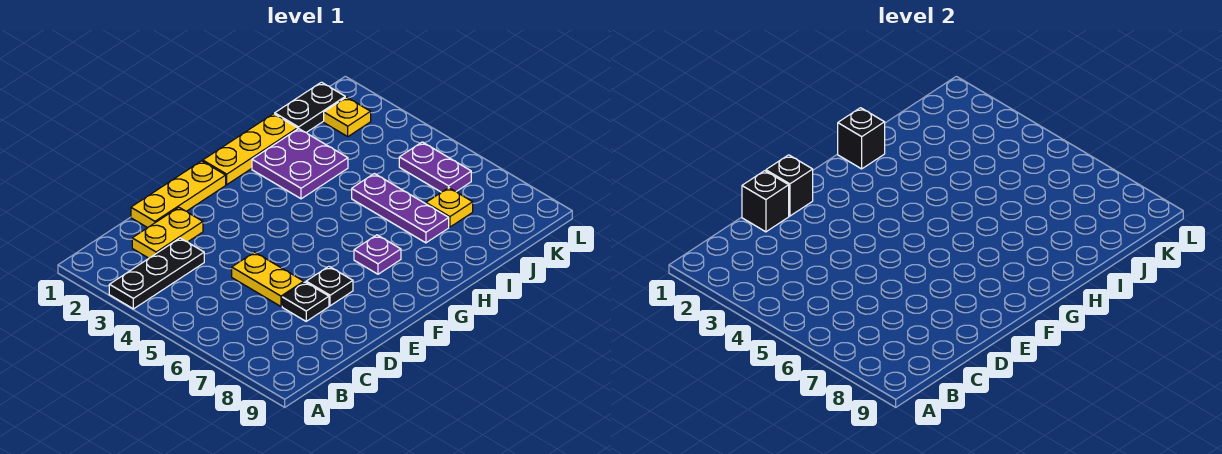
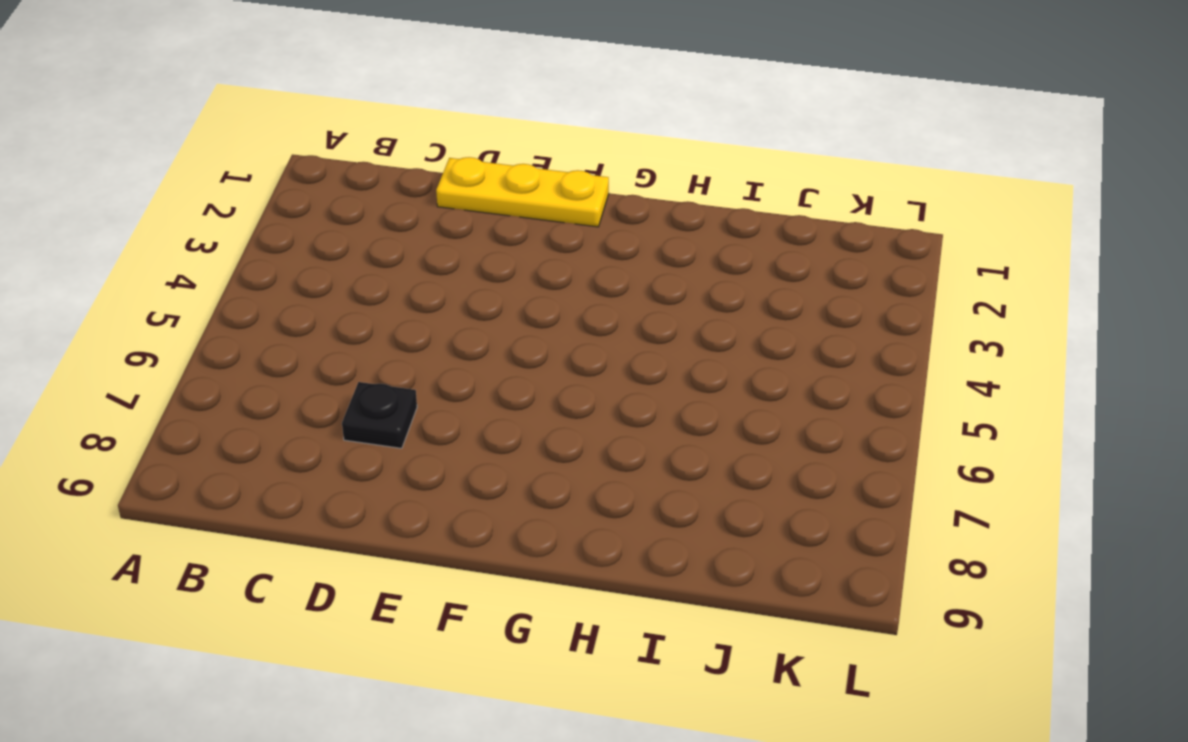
none -> black plate A3:C3 level 1
none -> yellow plate C2:D2 level 1
none -> yellow plate D5:D6 level 1

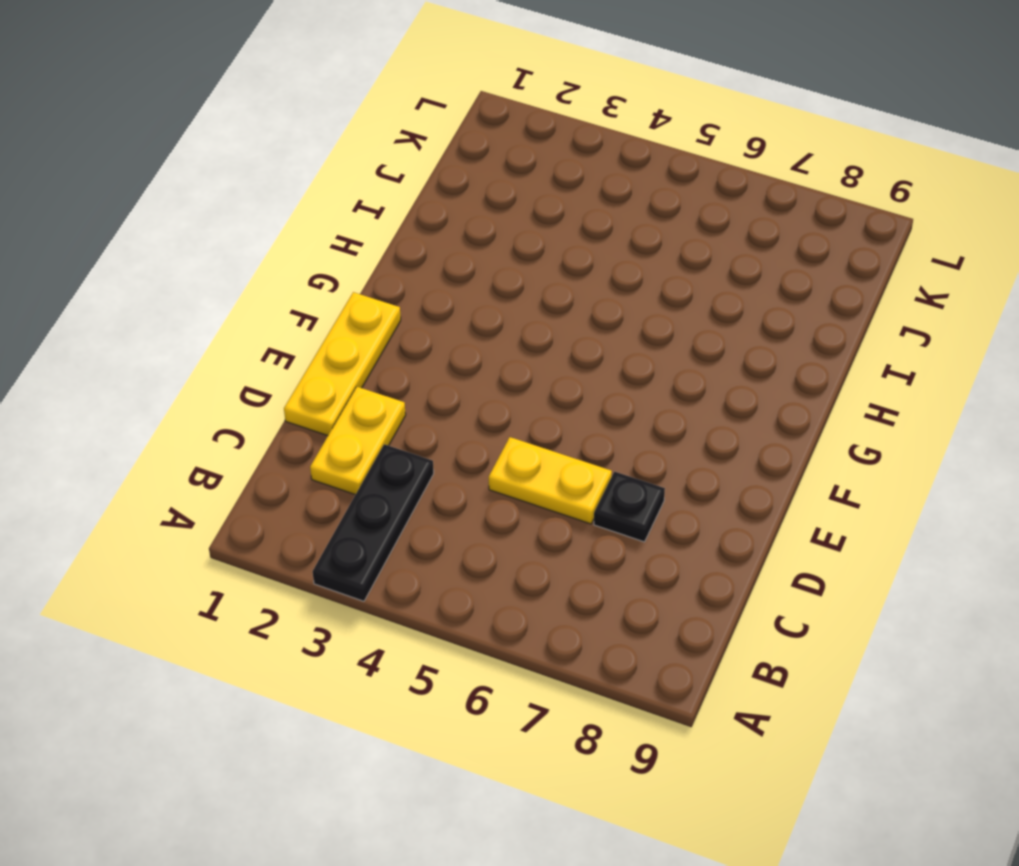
none -> black plate E7 level 1
none -> yellow plate G1:I1 level 1
none -> purple plate G7 level 1

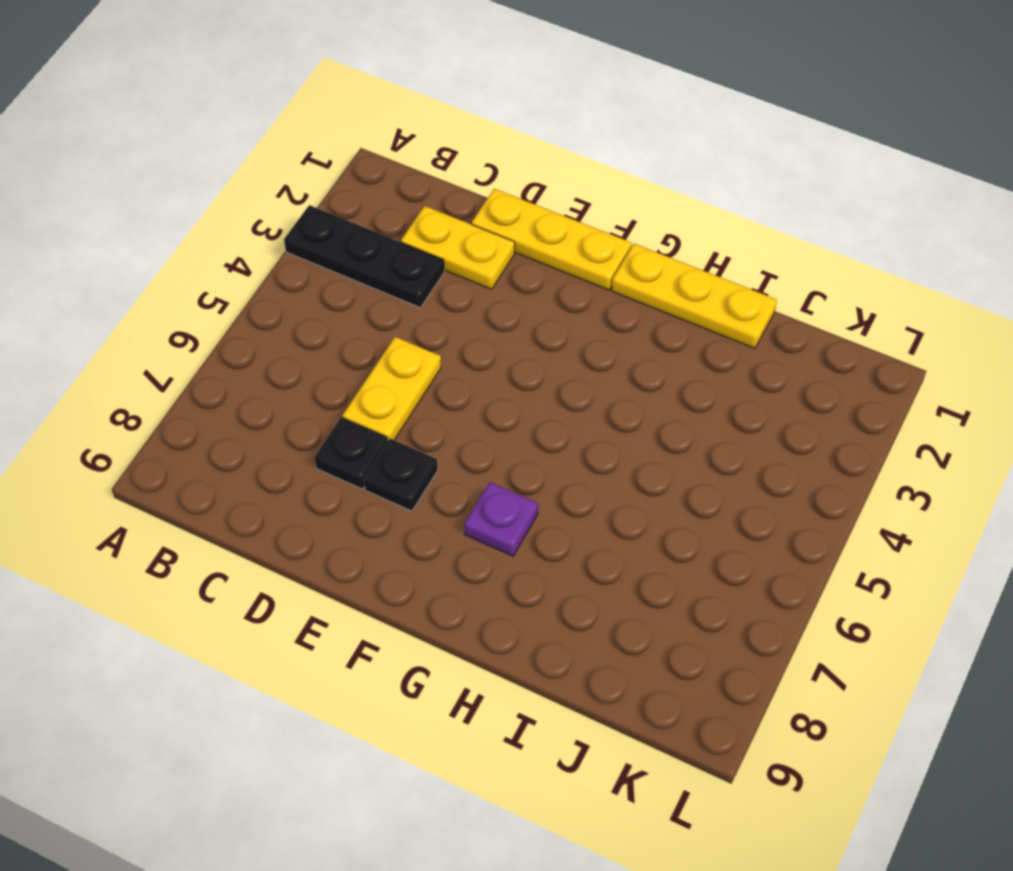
none -> purple plate H2:I3 level 1
none -> purple plate I5:I7 level 1
none -> black plate J1:K1 level 1

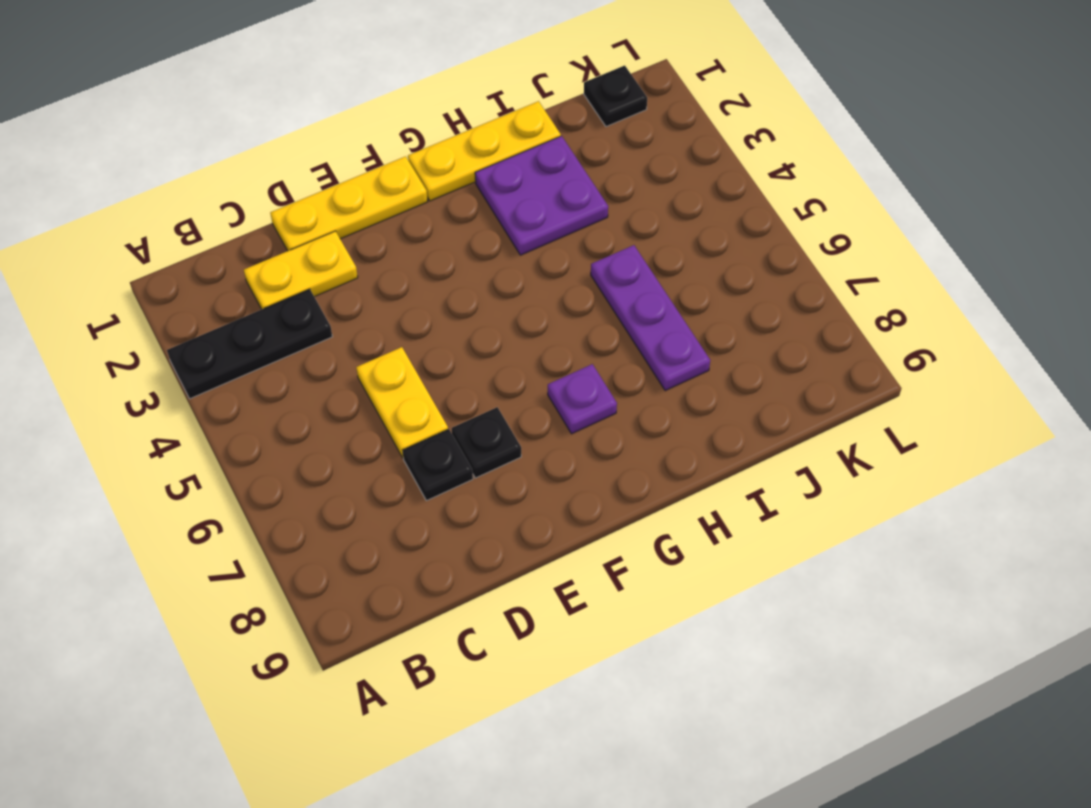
black plate K1 level 1 -> black plate J1:K1 level 1
none -> yellow plate J7 level 1
none -> yellow plate K2 level 1
none -> purple plate K5:K6 level 1

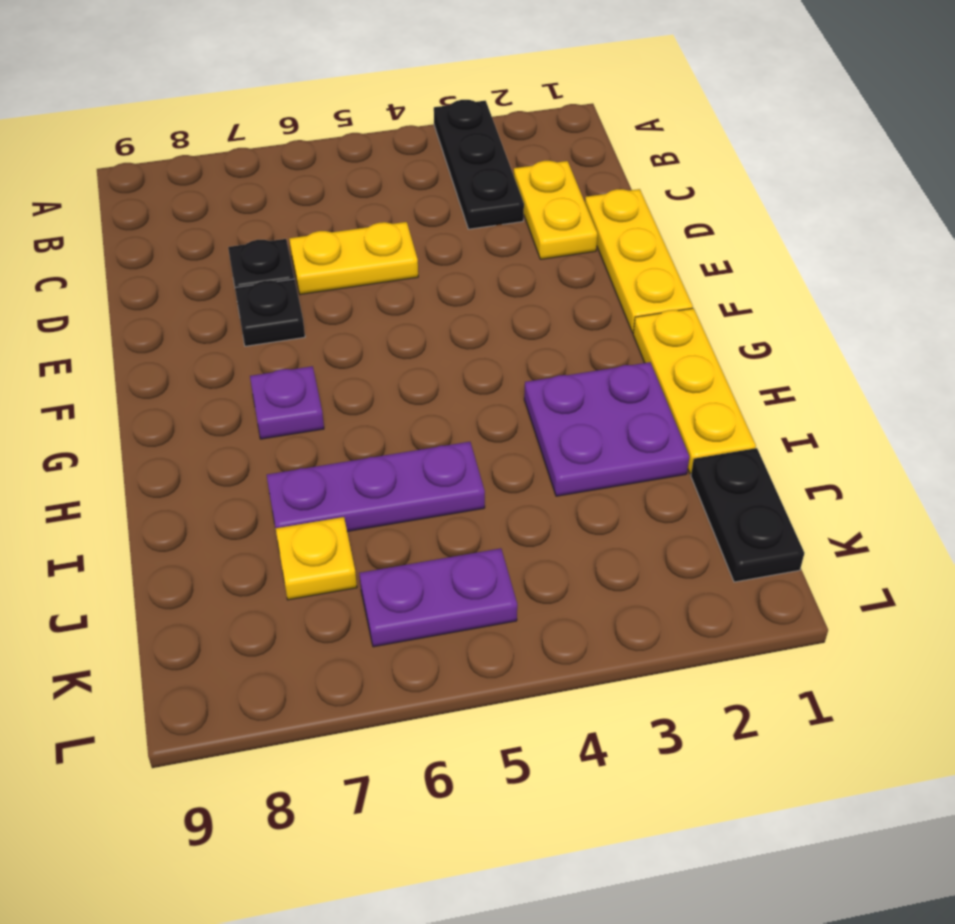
none -> yellow plate K2 level 1
none -> black brick D1 level 2
none -> black brick E1 level 2

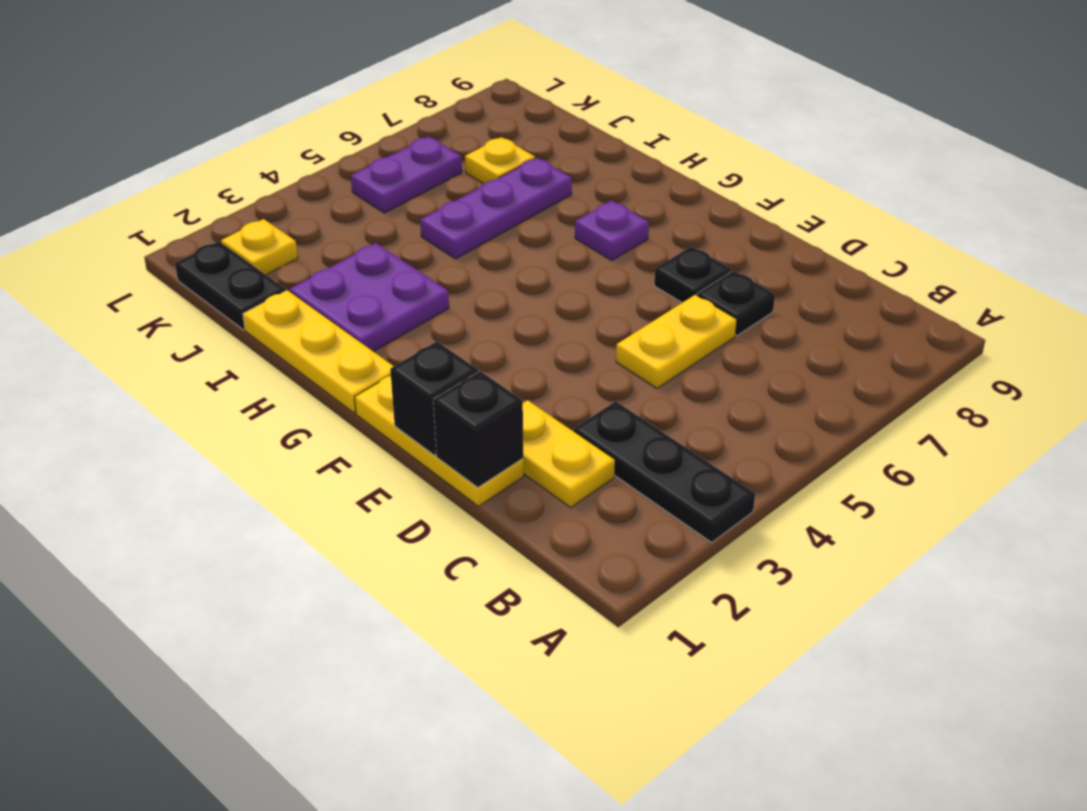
none -> black brick H1 level 2

